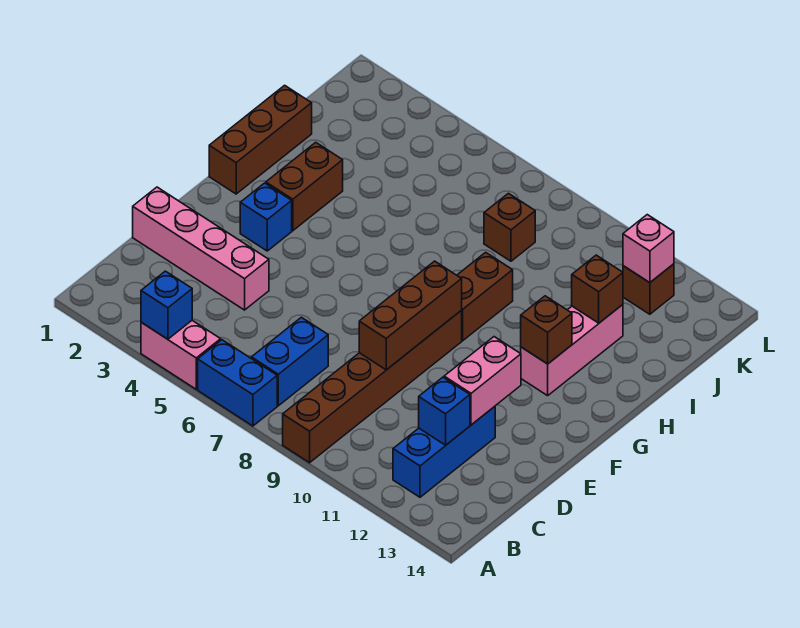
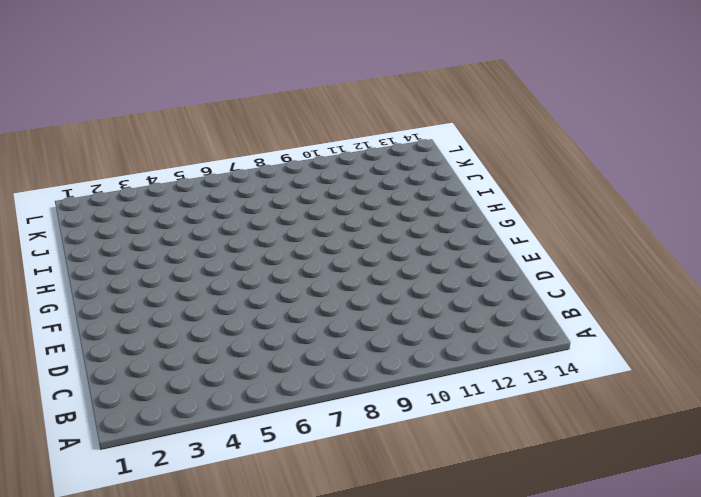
none -> pink brick A4:A5 level 1
none -> blue brick A6:A7 level 1
none -> brown brick A9:F9 level 1

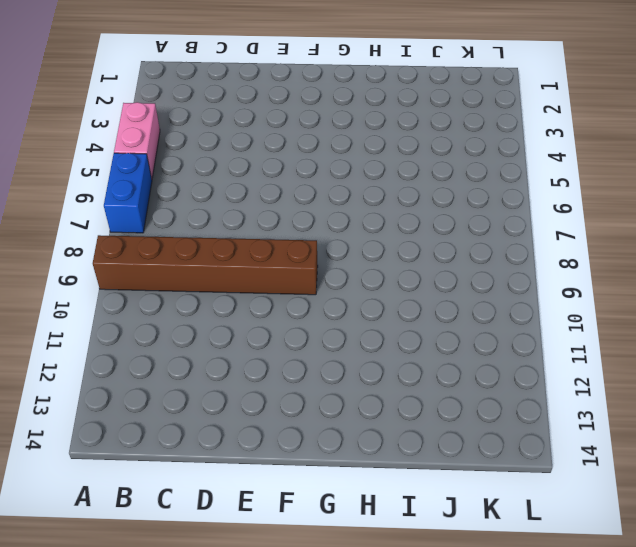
none -> blue brick B7:C7 level 1
none -> blue brick B12:D12 level 1
none -> pink brick D1:D4 level 1

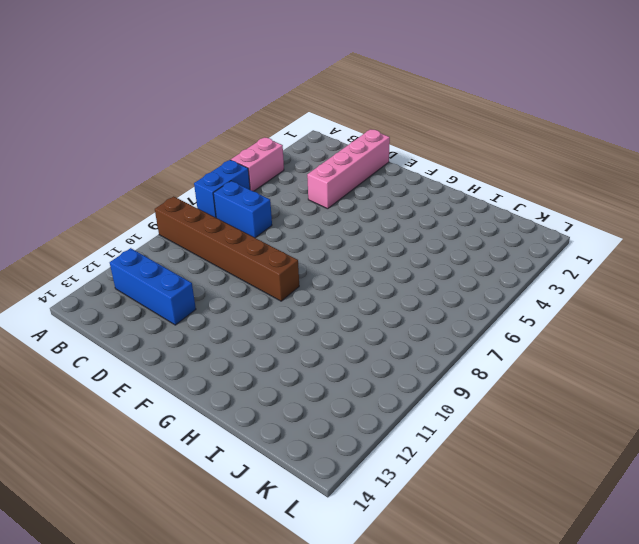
none -> blue brick F3 level 1
none -> brown brick G1:I1 level 1
none -> brown brick G3:H3 level 1

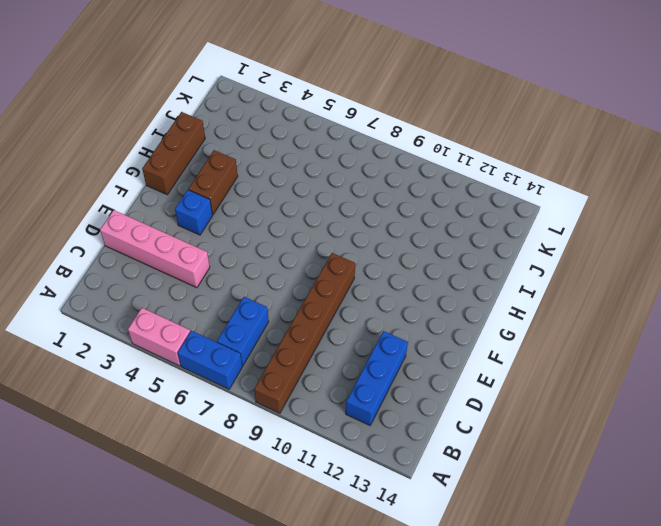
none -> brown brick G9:H9 level 1
none -> pink brick G12:I12 level 1
none -> brown brick J8 level 1

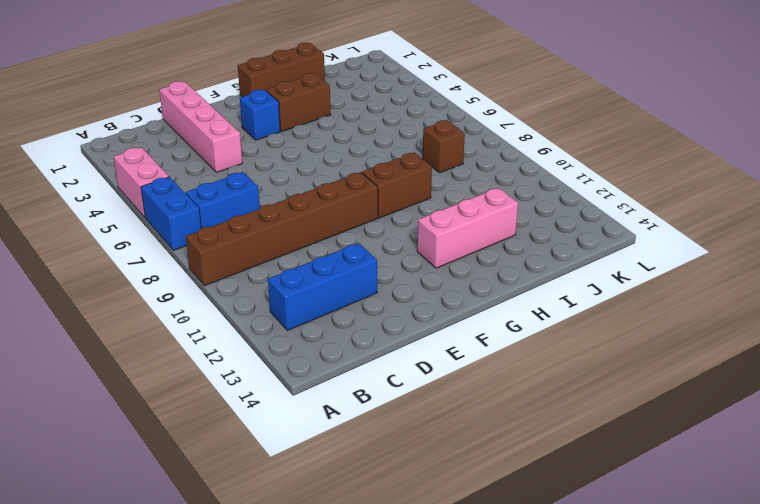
none -> brown brick K12 level 1
none -> blue brick A4 level 2
none -> blue brick C12 level 2

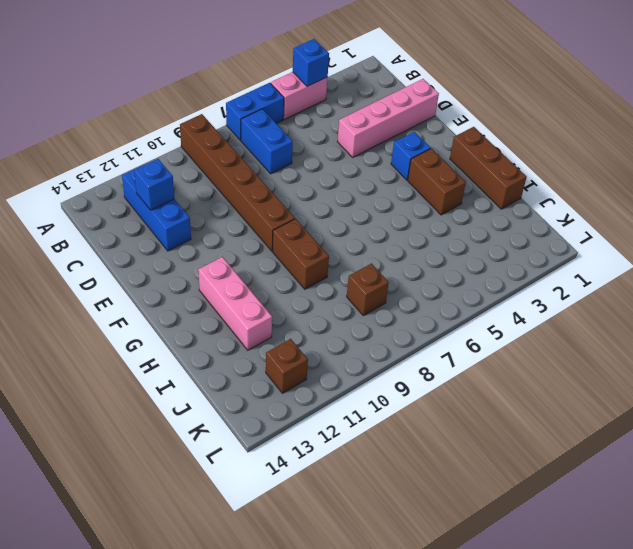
none -> brown brick D9:F9 level 2
none -> pink brick D12:E12 level 2
none -> brown brick G12 level 2

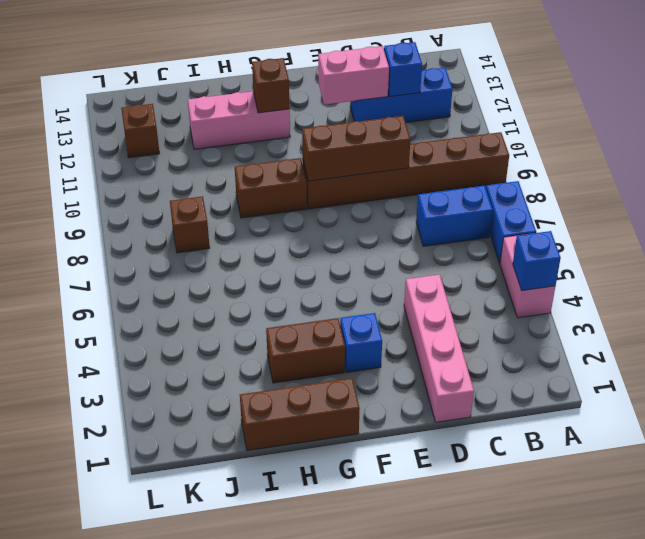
none -> brown brick I12 level 2
none -> pink brick K12 level 2

